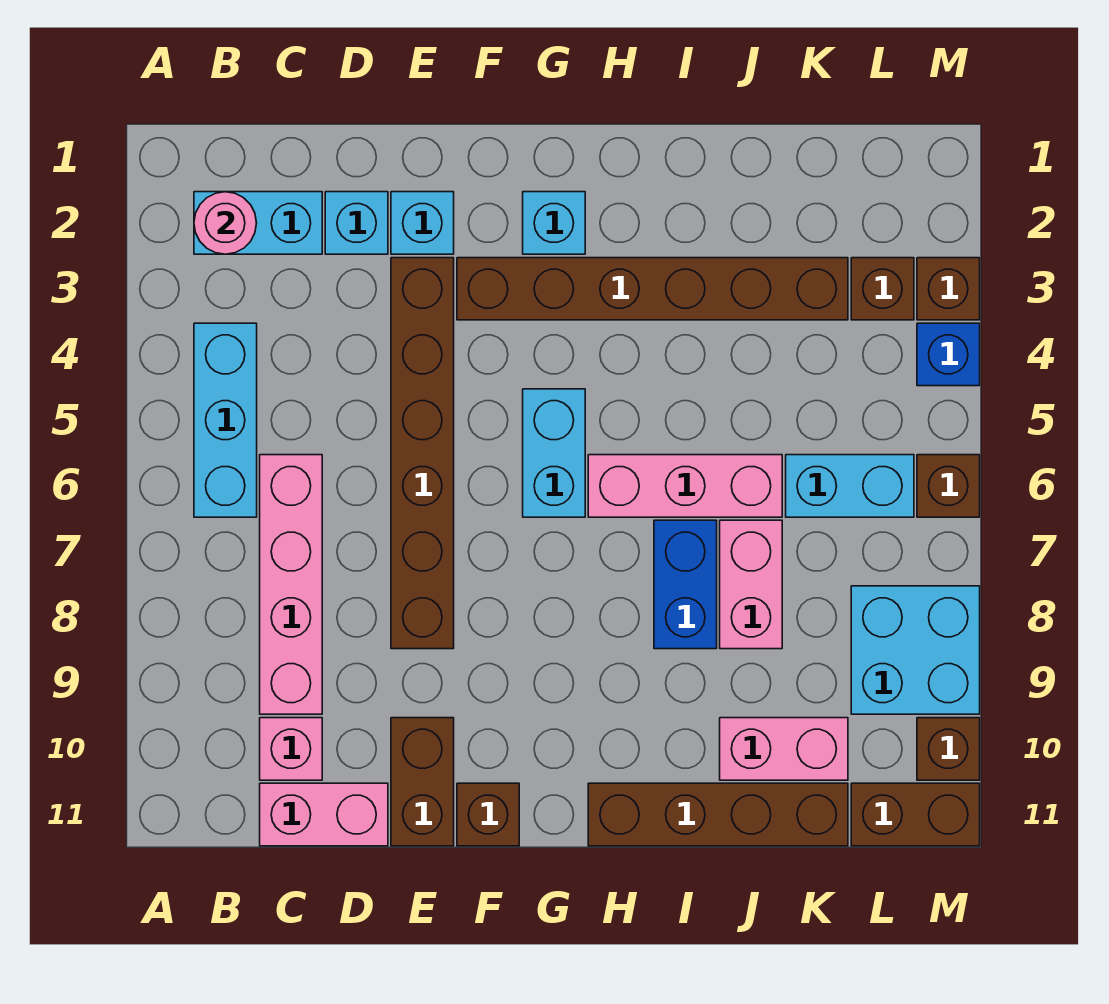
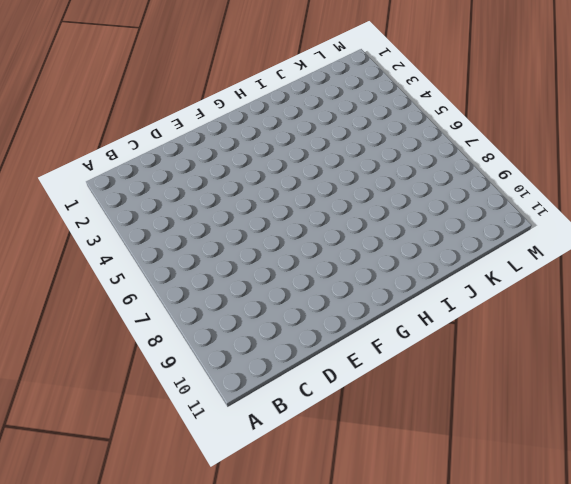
none -> cyan brick B2:C2 level 1
none -> cyan brick B4:B6 level 1
none -> pink brick C6:C9 level 1

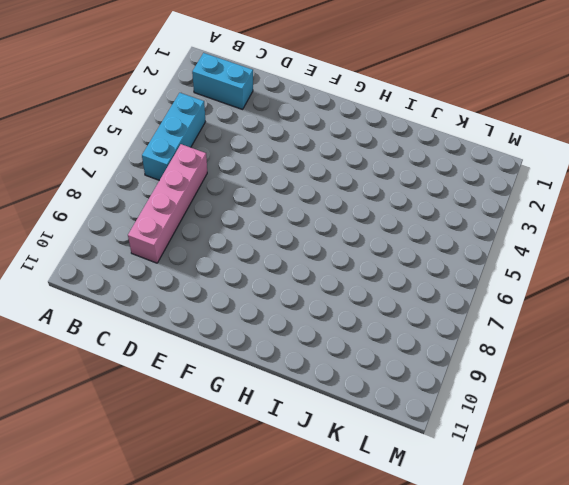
none -> pink brick C10 level 1
none -> pink brick C11:D11 level 1
none -> cyan brick D2 level 1

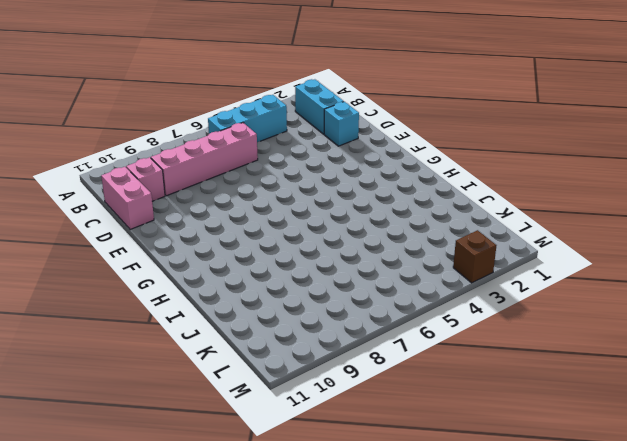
none -> cyan brick E2 level 1
none -> brown brick E3:E8 level 1
none -> brown brick E10:E11 level 1

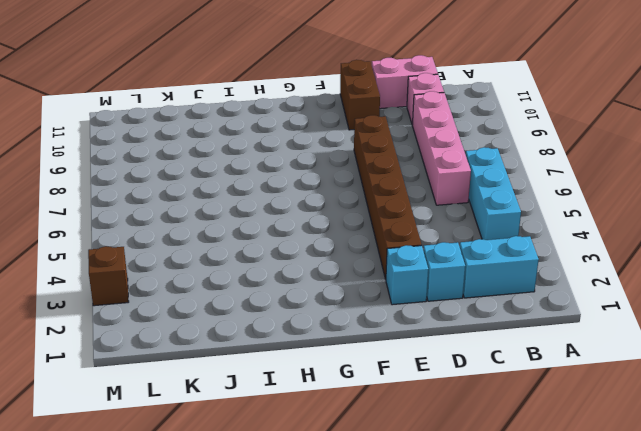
none -> brown brick F3:K3 level 1
none -> brown brick F11 level 1
none -> cyan brick G2 level 1

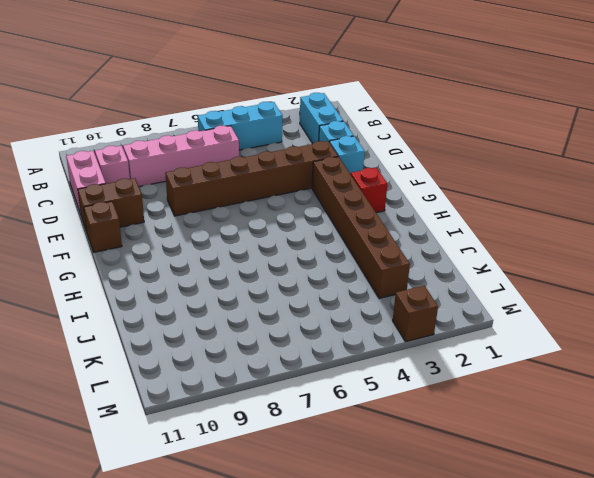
red brick G2 level 1 -> cyan brick G2 level 1
none -> cyan brick G5:G6 level 1
none -> pink brick H6:J6 level 1
none -> brown brick H11:K11 level 1

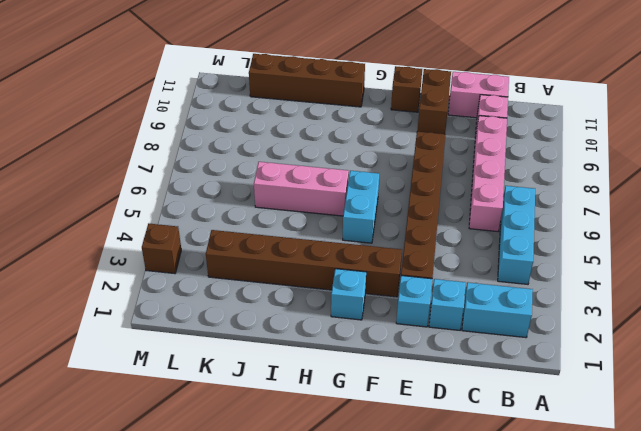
none -> blue brick I7:I8 level 1
none -> pink brick J7:J8 level 1
none -> pink brick J10:K10 level 1

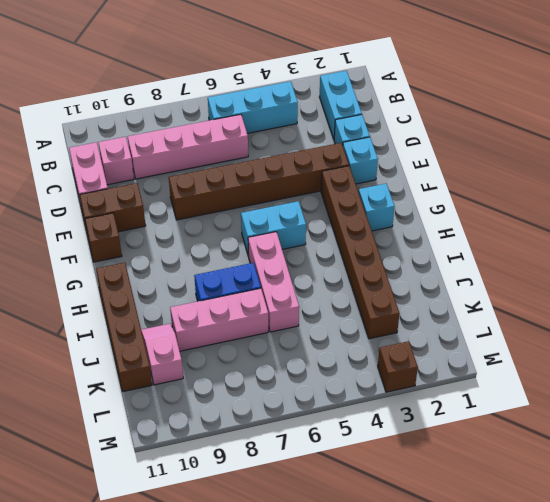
pink brick J7:J9 level 1 -> pink brick J7:J8 level 1
pink slope J10:K10 level 1 top K -> pink brick J10:K10 level 1
none -> cyan brick K6:L6 level 1
none -> brown brick L3 level 1
none -> cyan brick L8:M9 level 1

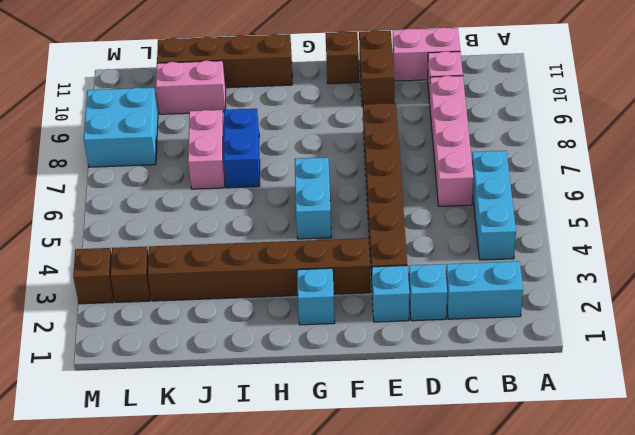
none -> pink brick H6:J6 level 1
none -> cyan brick K6:L6 level 1
none -> brown brick L11:M11 level 1

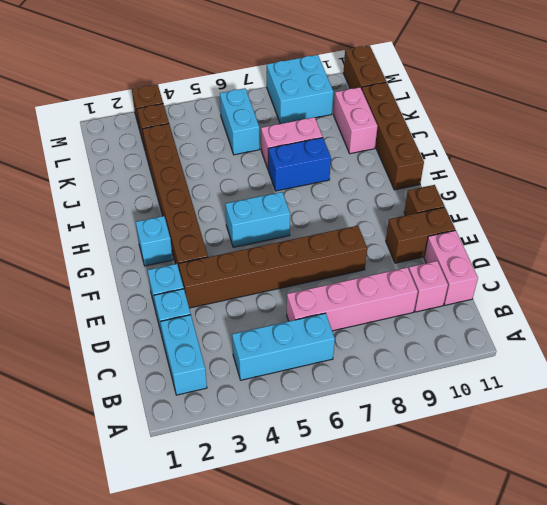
none -> pink brick H6:J6 level 1
none -> blue brick M4 level 1
none -> brown brick M6 level 1

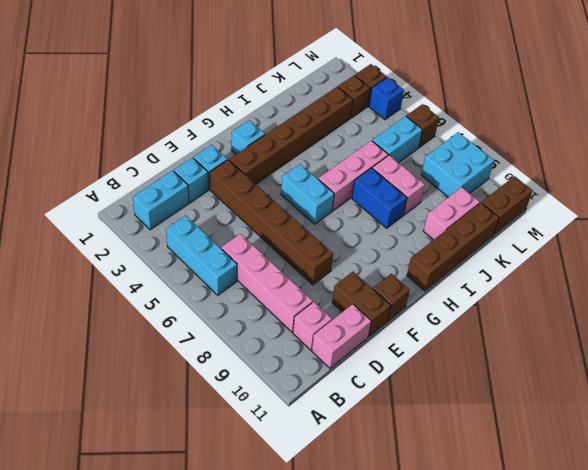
none -> brown brick M10 level 1
none -> pink round brick B2 level 2

